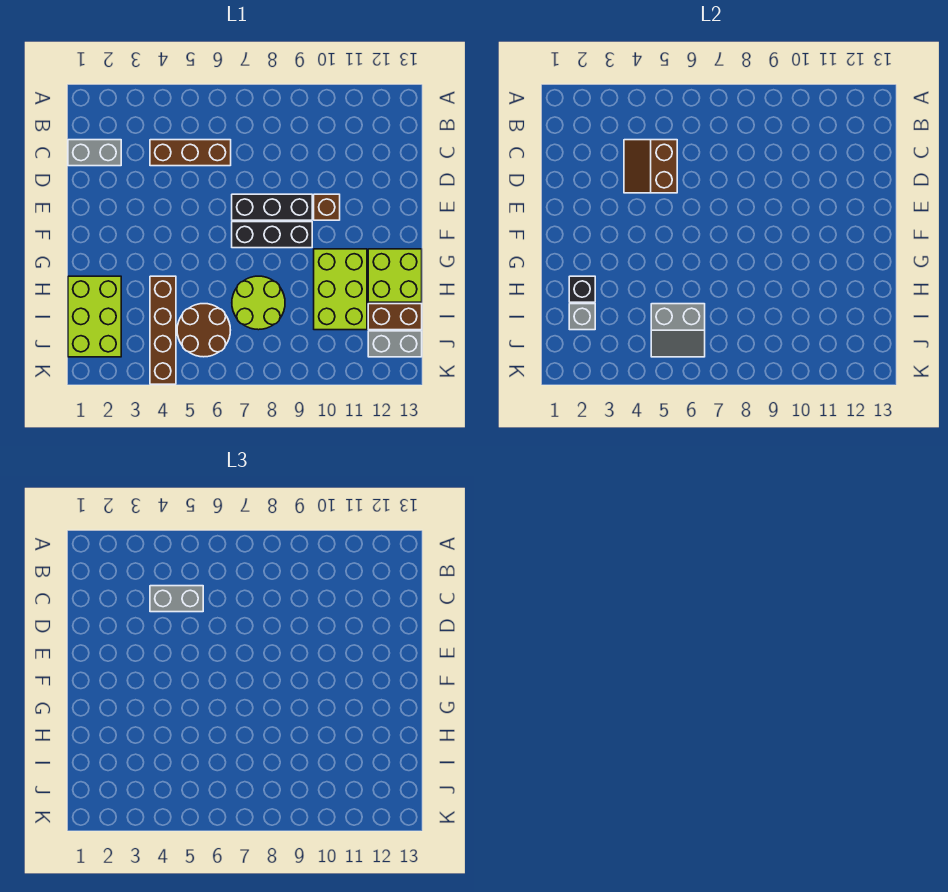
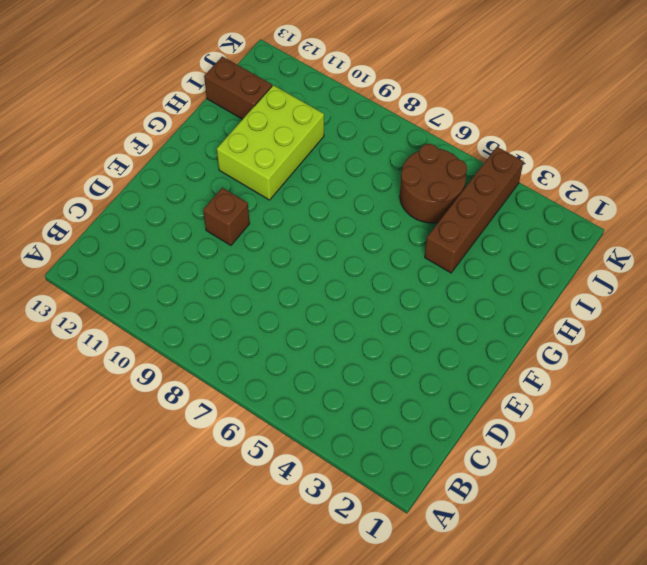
none -> grey brick C1:C2 level 1
none -> brown brick C4:C6 level 1
none -> black brick E7:E9 level 1

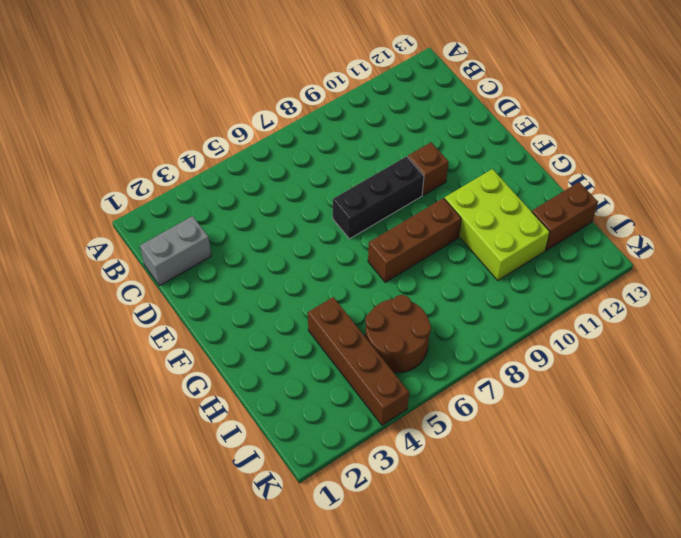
brown brick G7:G9 level 1 -> brown brick C4:C6 level 1
none -> black brick F7:F9 level 1
none -> lime brick G12:H13 level 1
none -> lime brick H1:J2 level 1

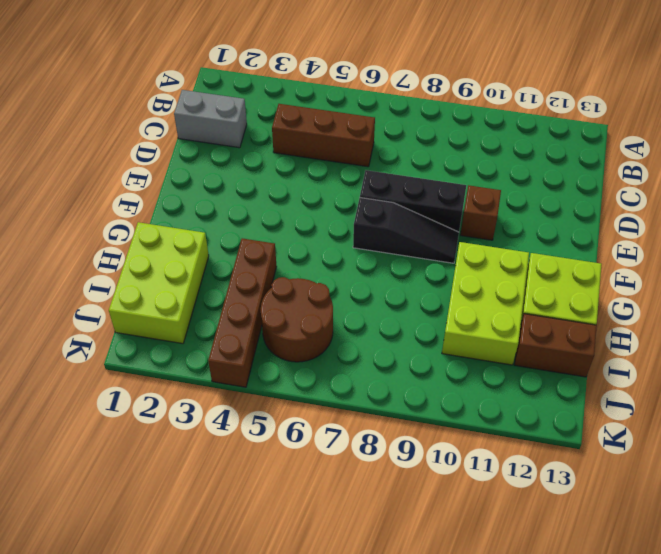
black slope F7:F9 level 1 top 7 -> black brick F7:F9 level 1
none -> lime round brick H7:I8 level 1
none -> grey brick J12:J13 level 1
none -> brown slope C4:D5 level 2 top 5

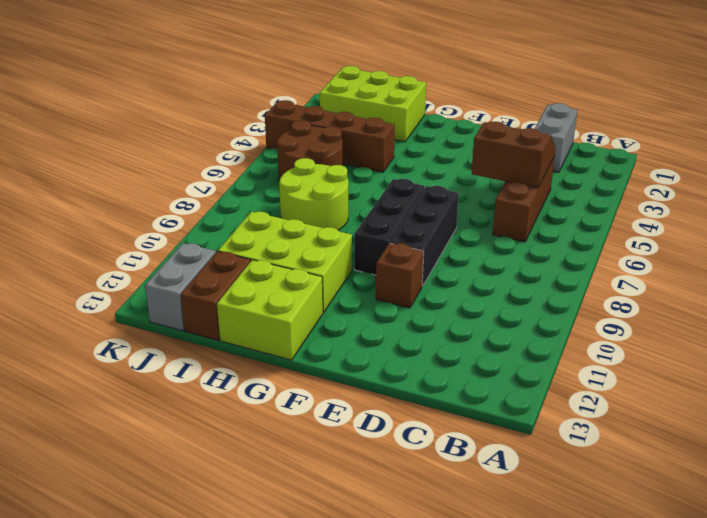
none -> black brick H2 level 2
none -> grey brick I2 level 2
none -> grey slope I5:J6 level 2 top I

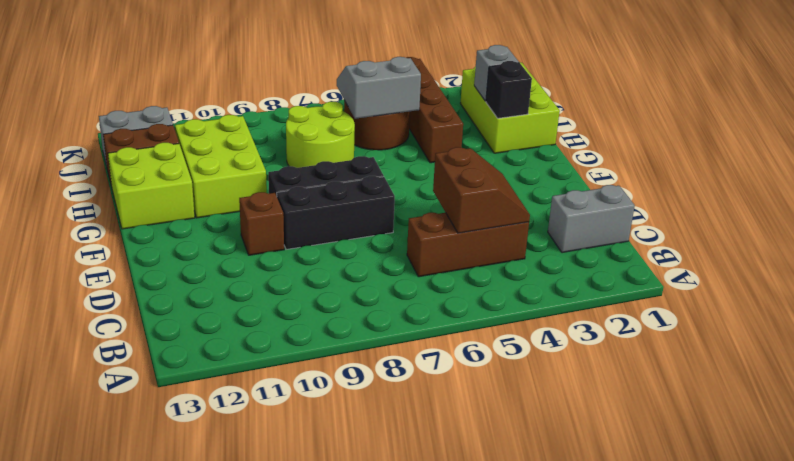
none -> grey brick C4:C5 level 3

